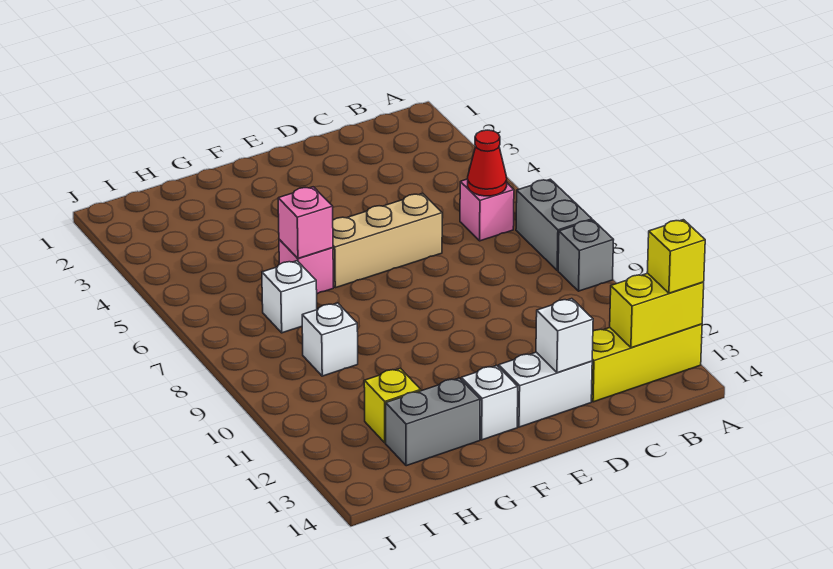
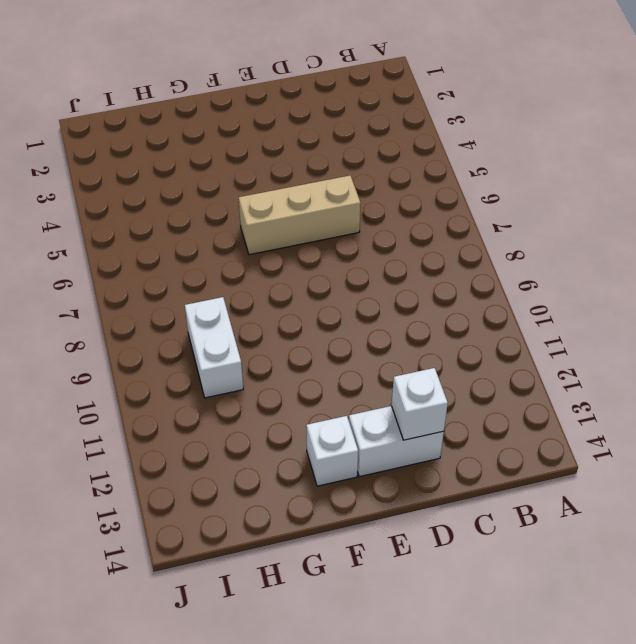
white brick H9:H10 level 1 -> white brick H9 level 1
none -> grey brick A7:A8 level 1
none -> grey brick A9 level 1
none -> yellow brick A13:C13 level 1

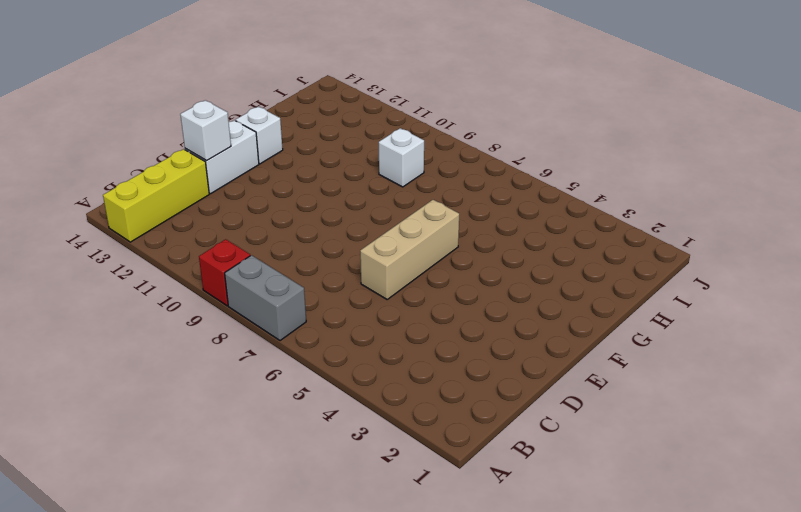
red brick A9 level 1 -> grey brick A9 level 1
none -> pink brick B6 level 1
none -> pink brick G6 level 1
none -> grey brick G13:H13 level 1

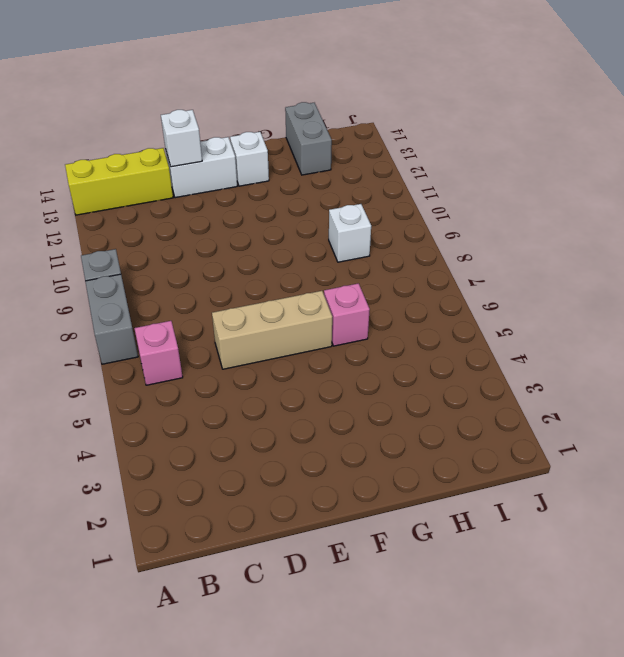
grey brick H13:H14 level 1 -> grey brick G13:H13 level 1
none -> white brick H7 level 1
none -> yellow brick H12 level 1
none -> yellow brick A13:B13 level 2

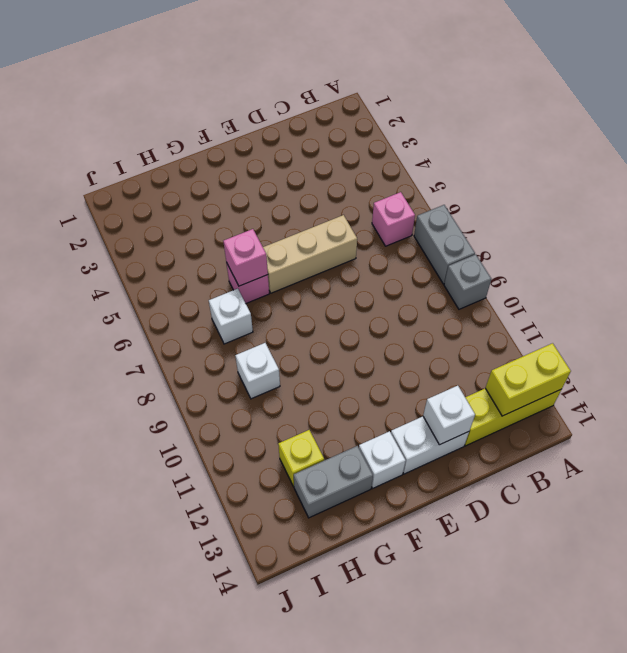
none -> red cone B6 level 2
none -> yellow brick A13 level 3

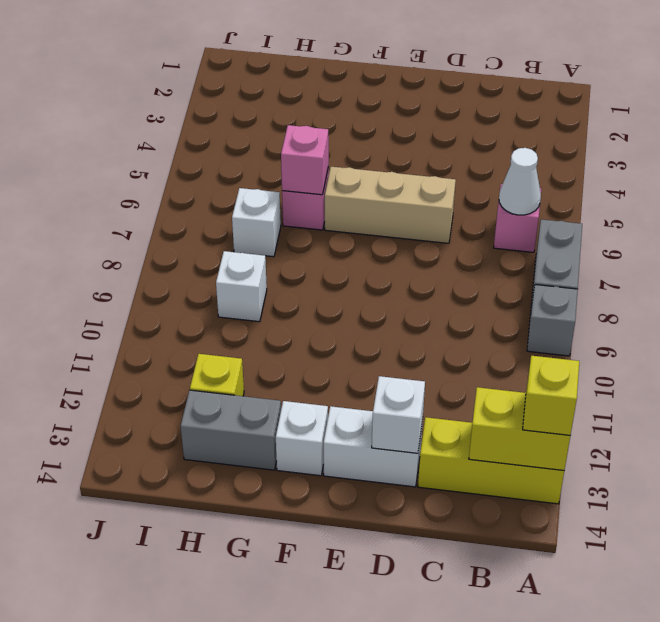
white cone B6 level 2 -> red cone B6 level 2

